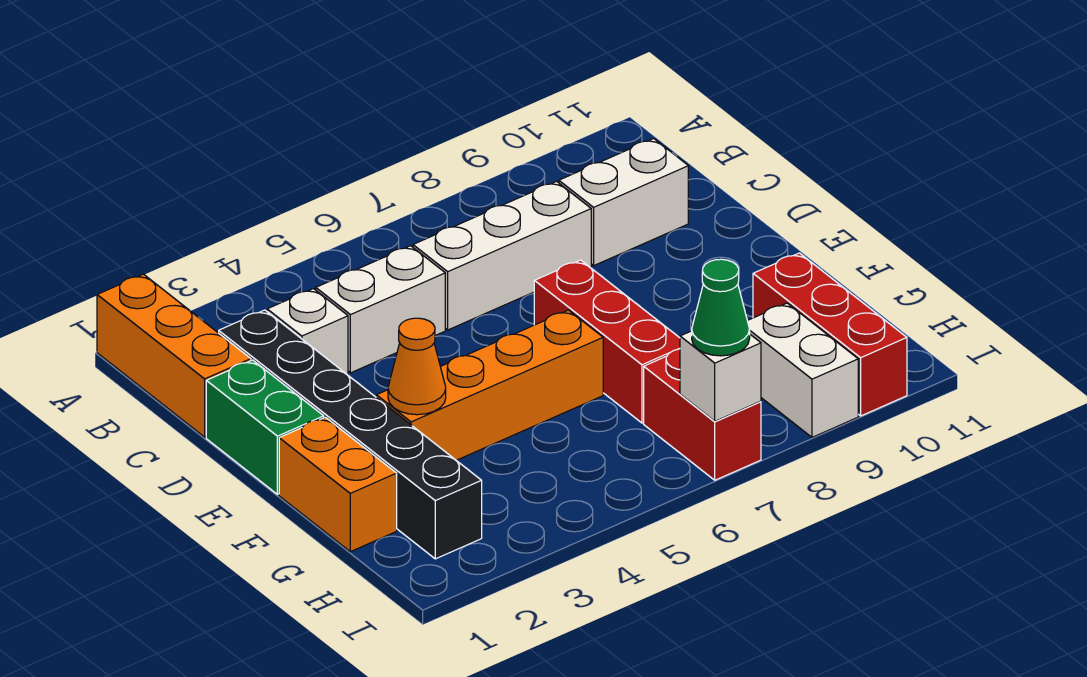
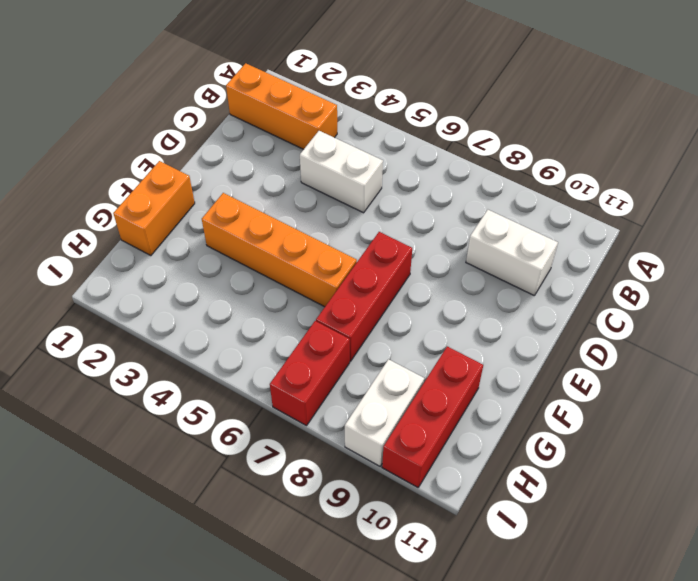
orange brick B1:B3 level 1 -> orange brick A1:C1 level 1
none -> black brick C2:H2 level 1
none -> white brick C3 level 1
none -> white brick C6:C8 level 1

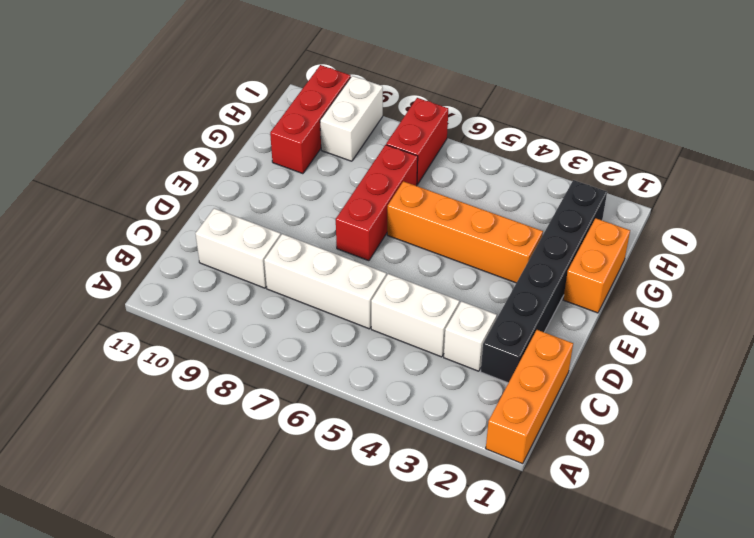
none -> green brick D1:E1 level 1
none -> orange cone F3 level 2
none -> white brick I7 level 2

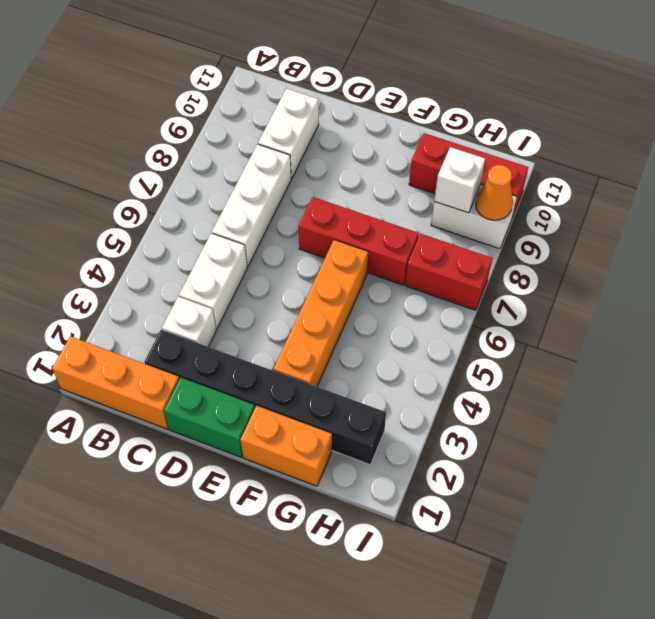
white brick H9 level 2 -> white brick I7 level 2
orange cone I9 level 2 -> orange cone F3 level 2
none -> green cone I7 level 3

